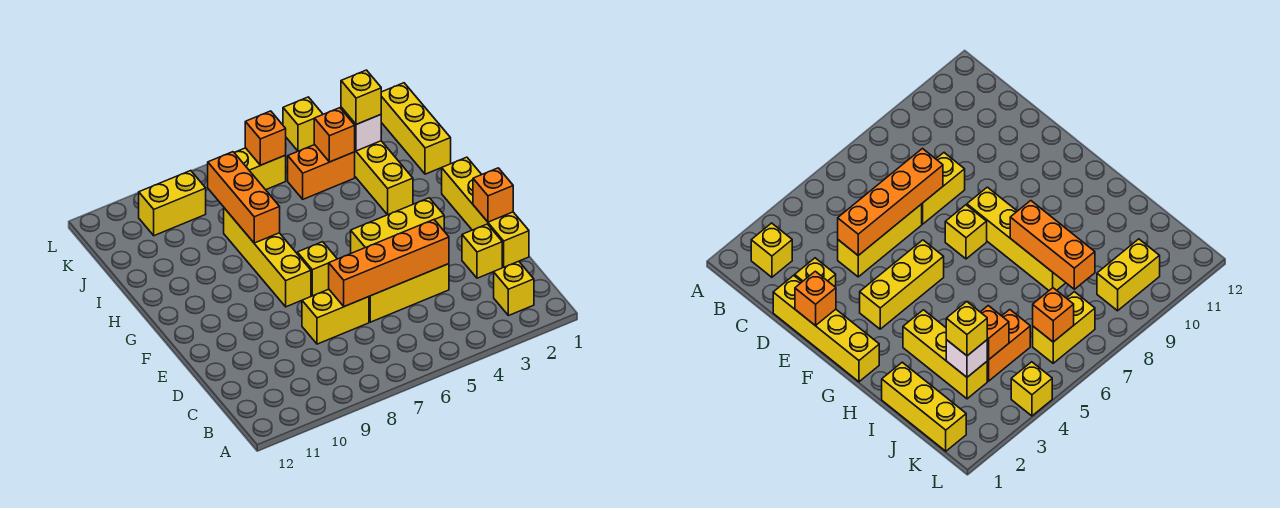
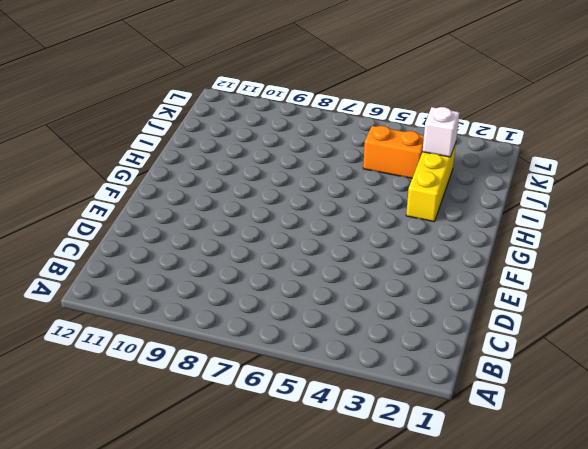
none -> yellow brick B2 level 1
none -> yellow brick D1:G1 level 1
none -> yellow brick D2 level 1

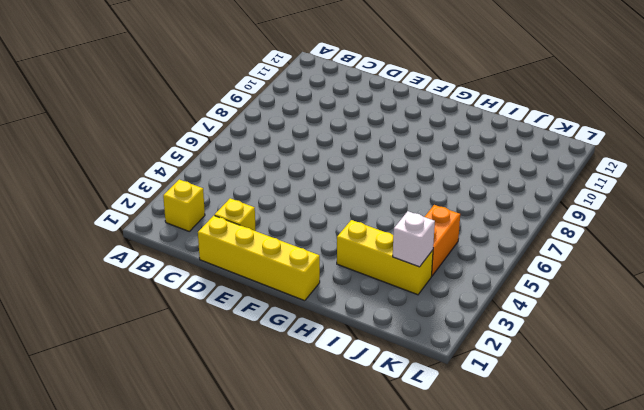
none -> yellow brick D4:D6 level 1
none -> yellow brick D7:D8 level 1
none -> yellow brick F3:F5 level 1

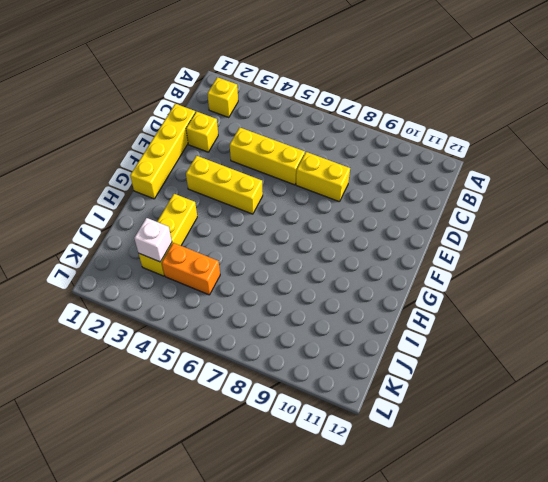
none -> yellow brick F7 level 1
none -> yellow brick F8:I8 level 1
none -> yellow brick I1:K1 level 1

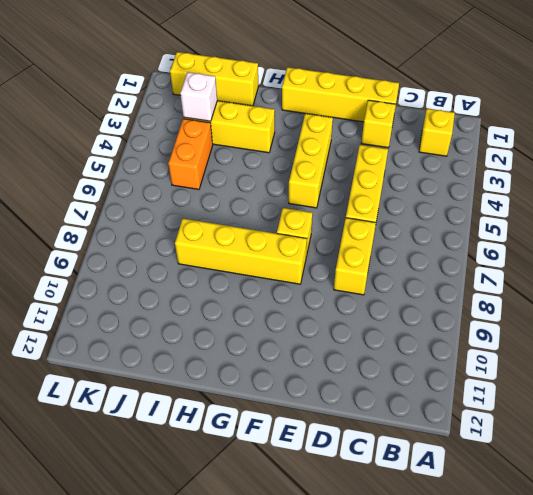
none -> yellow brick K6:K7 level 1
none -> yellow brick K9:K10 level 1
none -> yellow brick L4 level 1

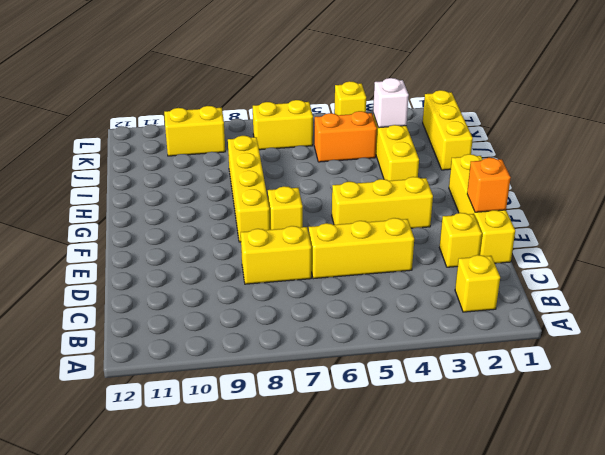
none -> orange brick D4:D7 level 2
none -> orange brick H8:J8 level 2
none -> orange brick J4 level 2

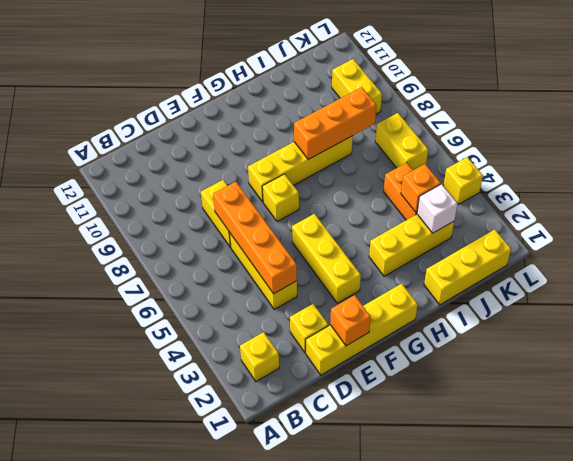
none -> orange brick K6 level 2
none -> yellow brick J3 level 3

